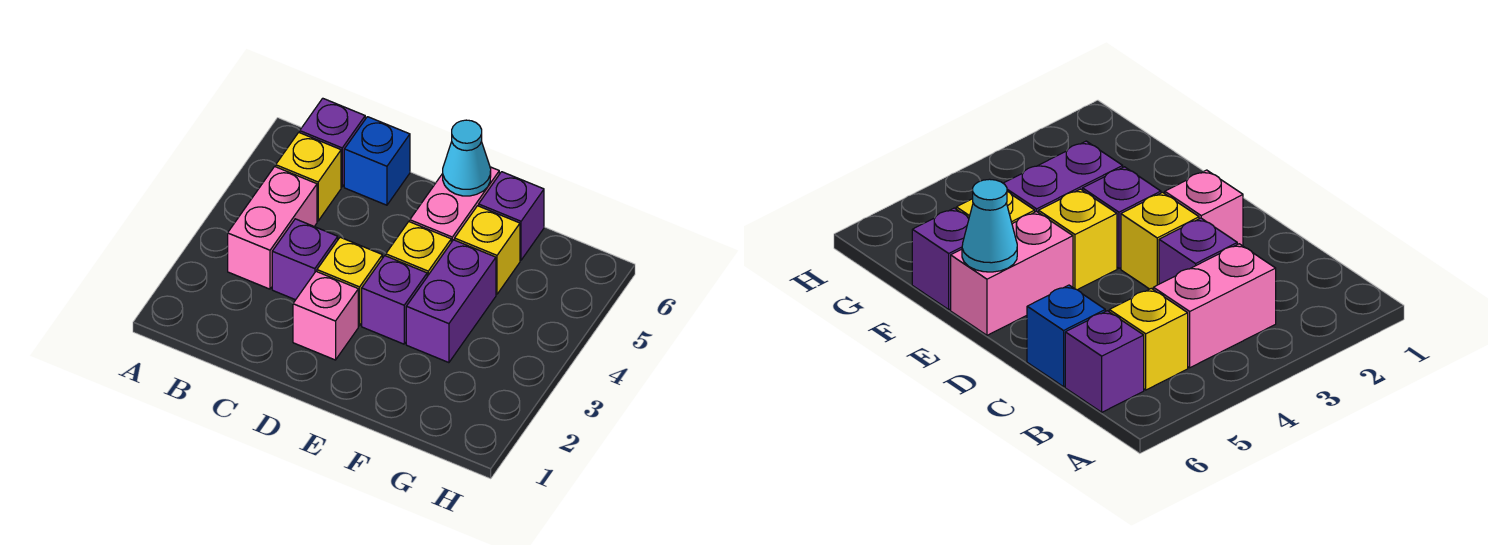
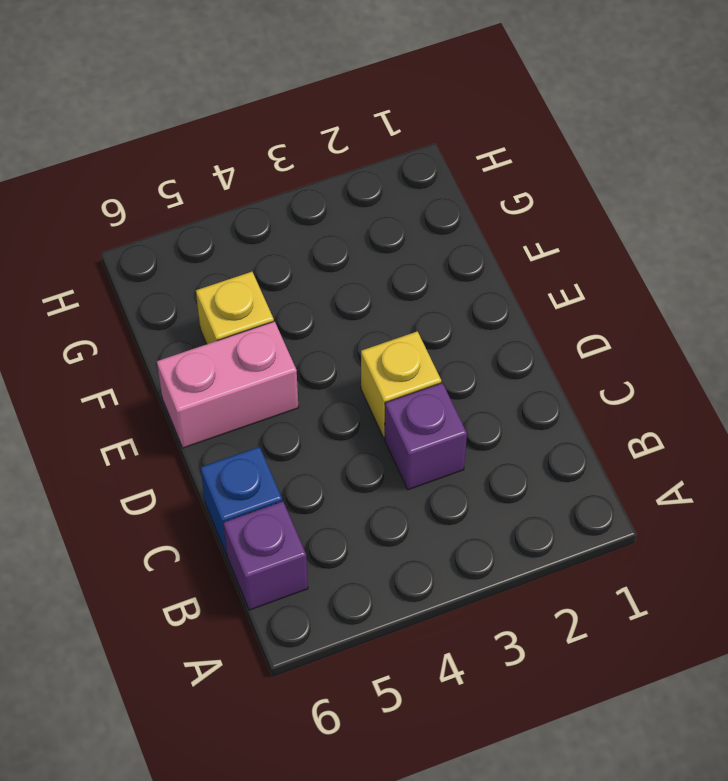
none -> pink brick B3:B4 level 1
none -> yellow brick B5 level 1
none -> pink brick D2 level 1

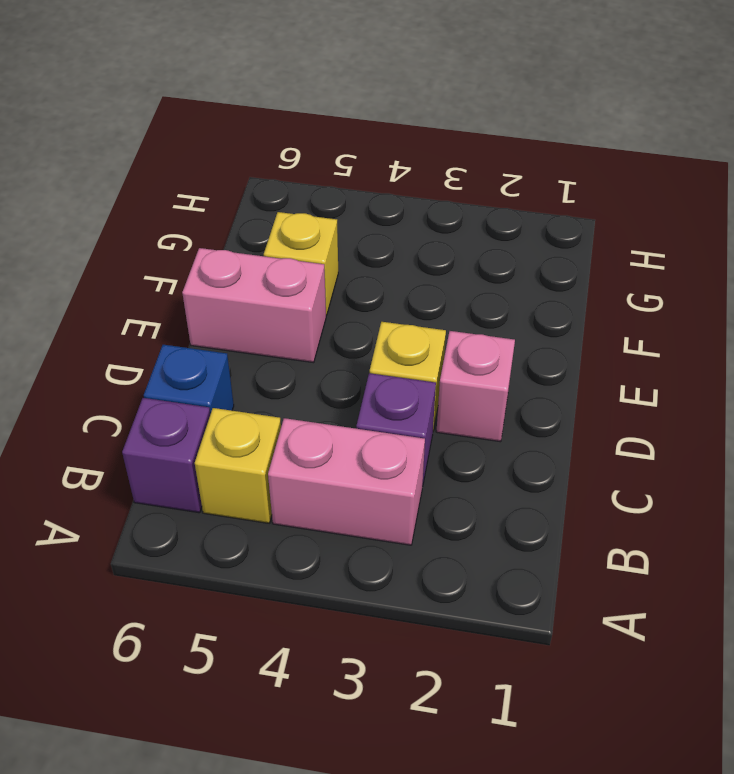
none -> purple brick E3 level 1
none -> yellow brick E4 level 1
none -> purple brick F3:F4 level 1

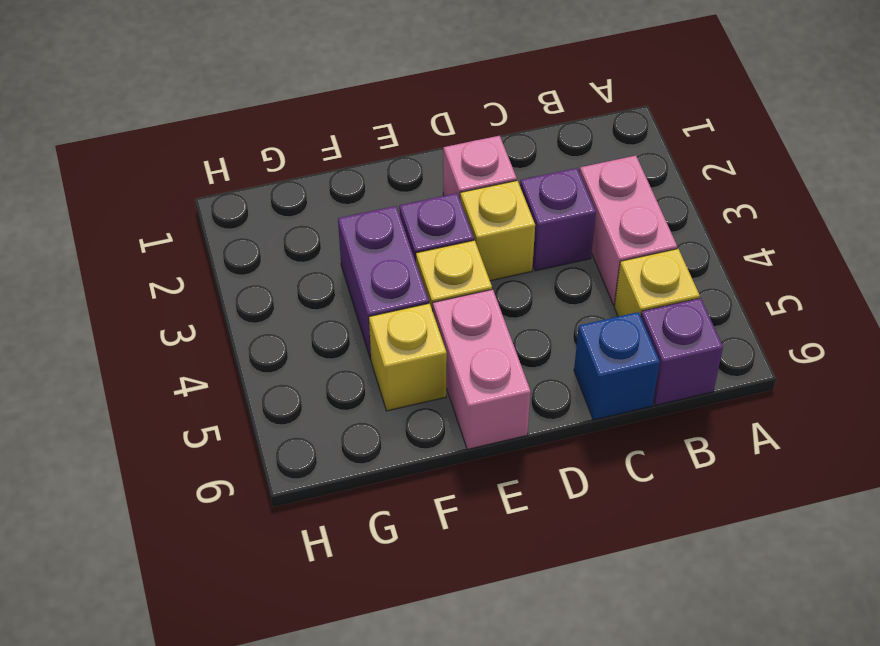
none -> purple brick F6 level 1
none -> cyan cone E6 level 2

